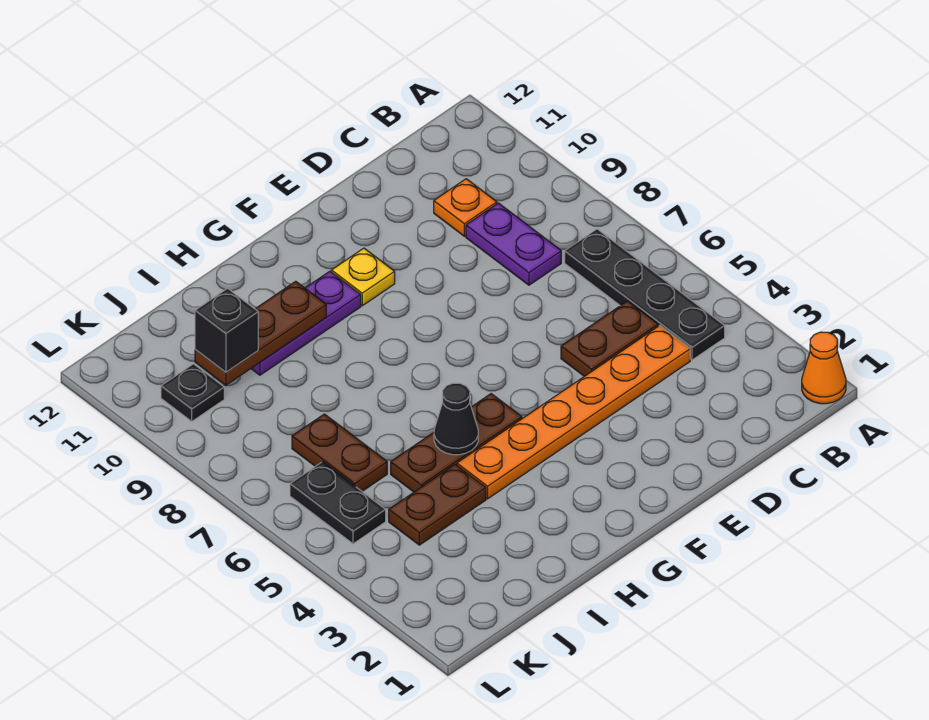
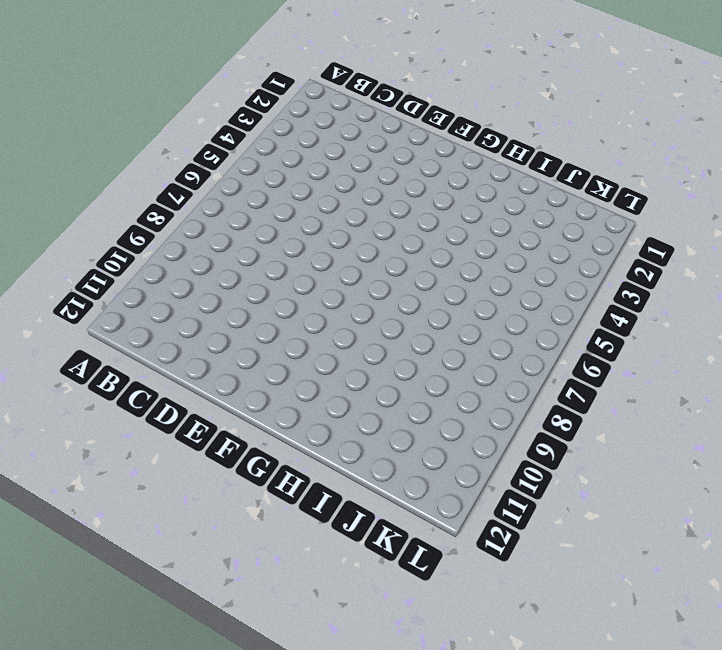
none -> orange cone A1 level 1
none -> black plate B4:B7 level 1
none -> orange plate C4:H4 level 1

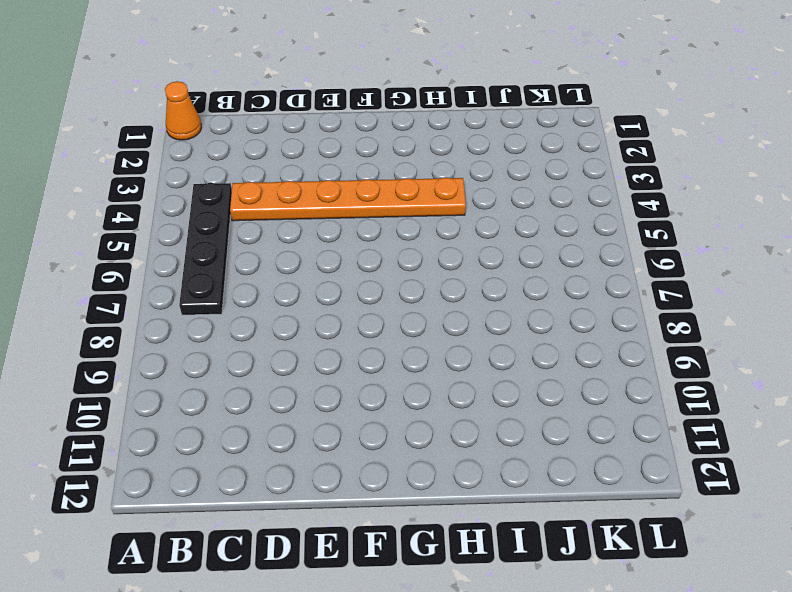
none -> brown plate C5:D5 level 1
none -> purple plate C8:C9 level 1
none -> orange plate C10 level 1

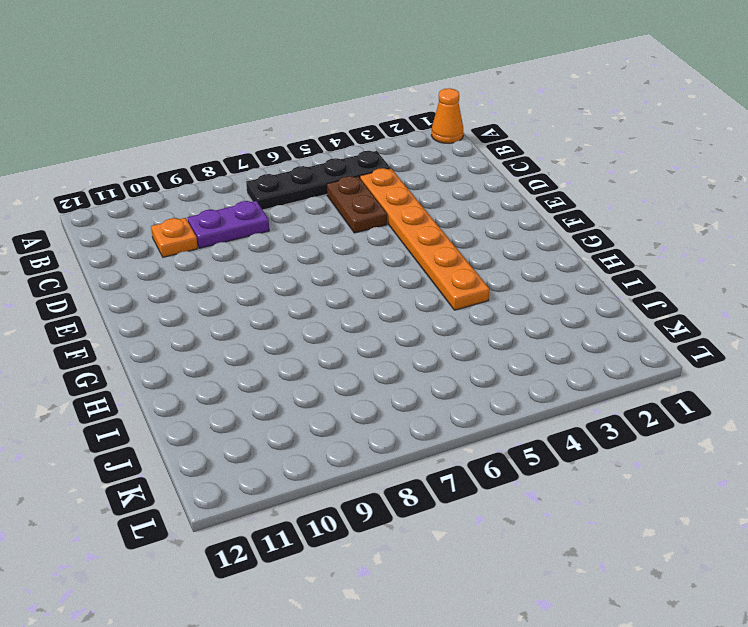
none -> yellow plate F10 level 1
none -> brown plate G5:I5 level 1
none -> purple plate G10:I10 level 1

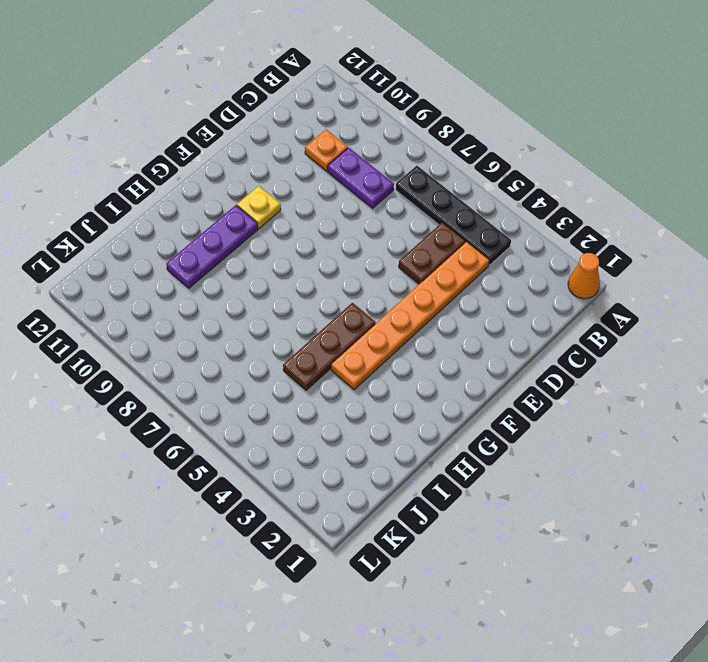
none -> brown plate I4:J4 level 1
none -> brown plate J6:J7 level 1
none -> black plate K5:K6 level 1

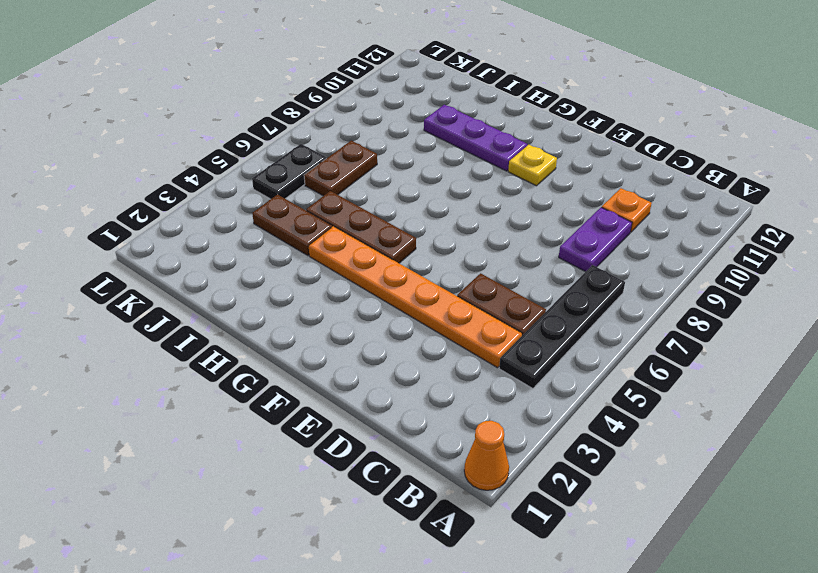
none -> black plate K10 level 1
none -> black cone H5 level 2
none -> brown plate H10:J10 level 2

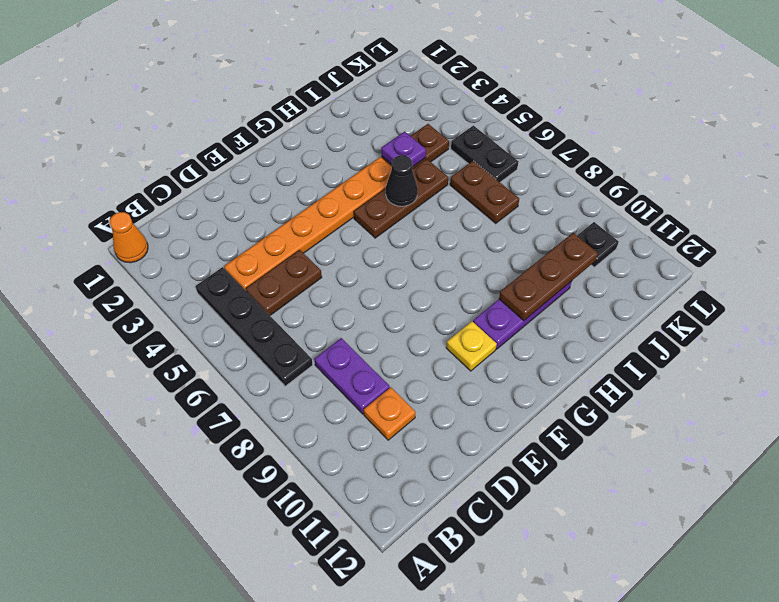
purple plate I4 level 2 -> none
none -> black brick J10 level 3

